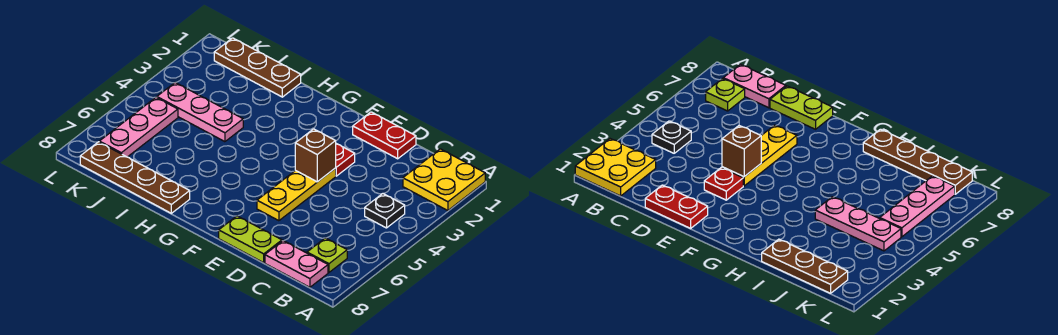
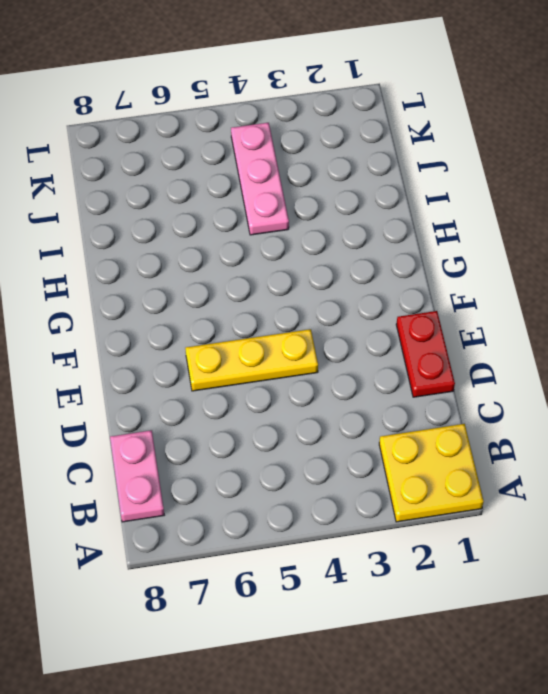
none -> black plate B4 level 1
none -> lime plate B7 level 1
none -> lime plate D8:E8 level 1

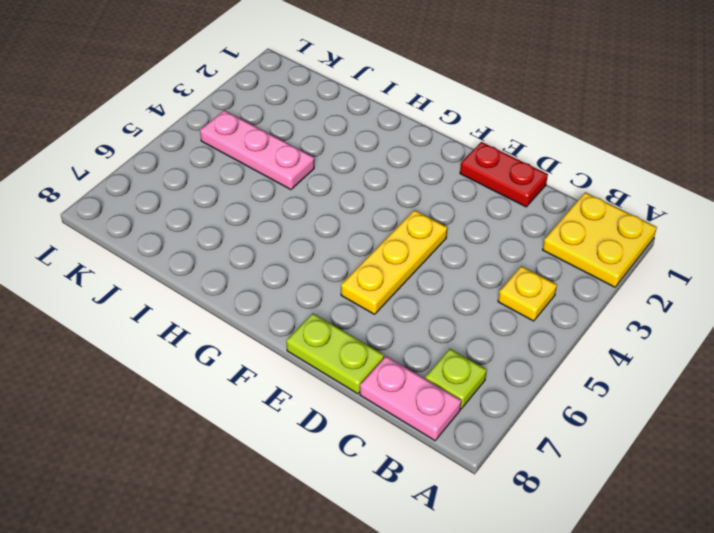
yellow plate B4 level 1 -> black plate B4 level 1
none -> red plate E3 level 1
none -> brown plate H8:K8 level 1
none -> brown plate I1:K1 level 1

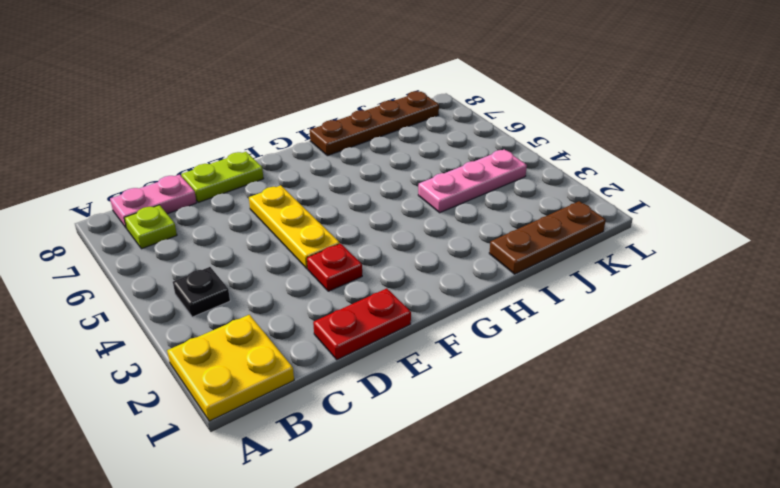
none -> pink plate K5:K7 level 1
none -> brown brick E4 level 2

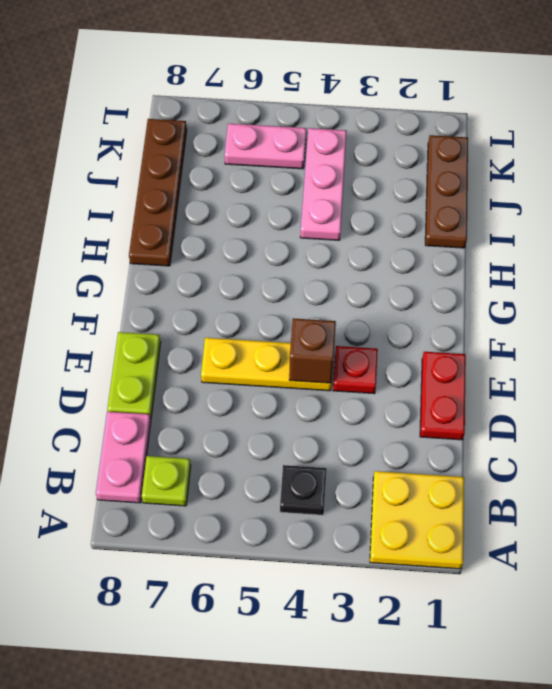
pink plate K5:K6 level 1 -> pink plate K5:K7 level 1

